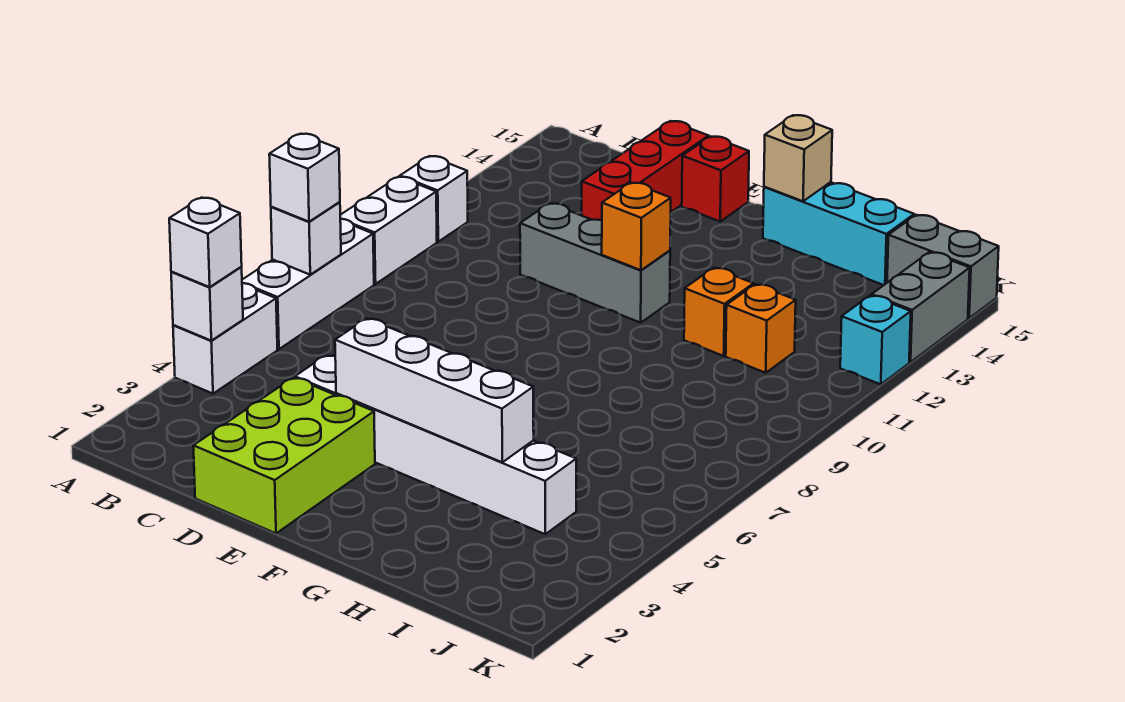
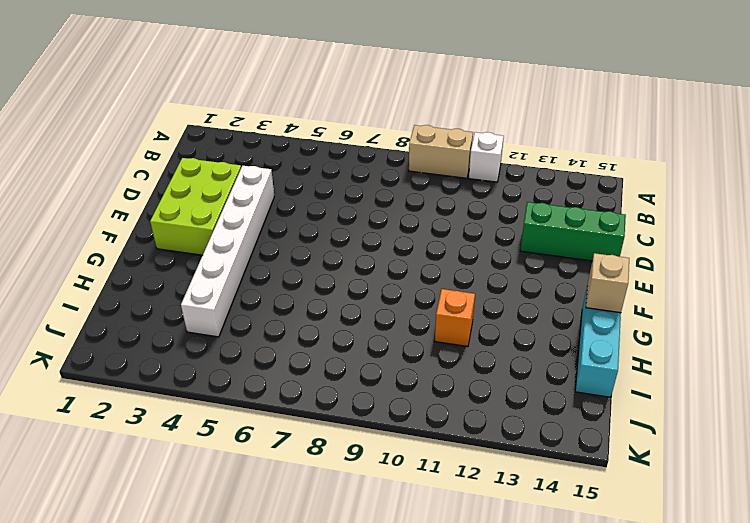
tan brick A9:A10 level 1 -> white brick A9:A10 level 1
lime brick D2:F3 level 1 -> lime brick D1:E3 level 1
green brick D13:D15 level 1 -> red brick D13:D15 level 1
none -> white brick A4:A5 level 1
none -> white brick A6:A8 level 1
none -> grey brick D11:F11 level 1

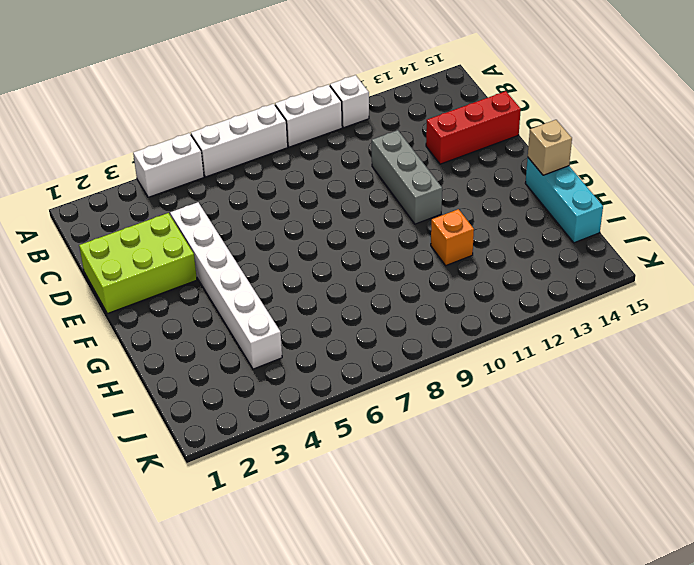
none -> red brick E15 level 1
none -> orange brick I11 level 1
none -> grey brick J15:K15 level 1

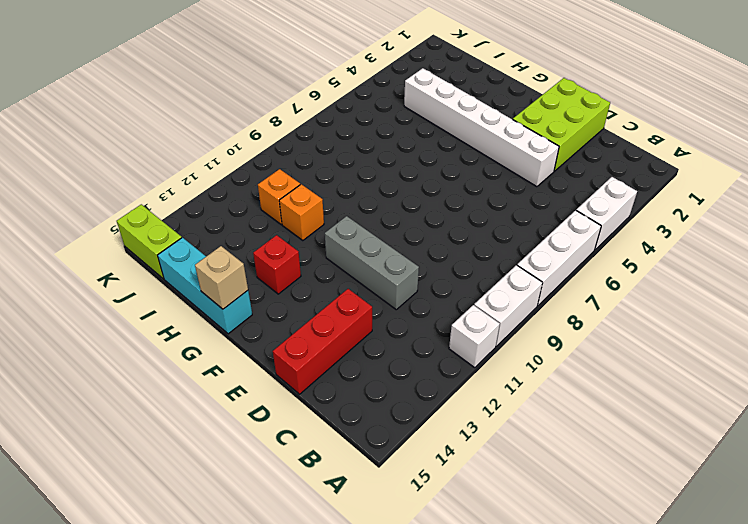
red brick G13 level 1 -> red brick E15 level 1
lime brick J15:K15 level 1 -> grey brick J15:K15 level 1
none -> cyan brick K12 level 1
none -> grey brick K13:K14 level 1
none -> white brick A4 level 2

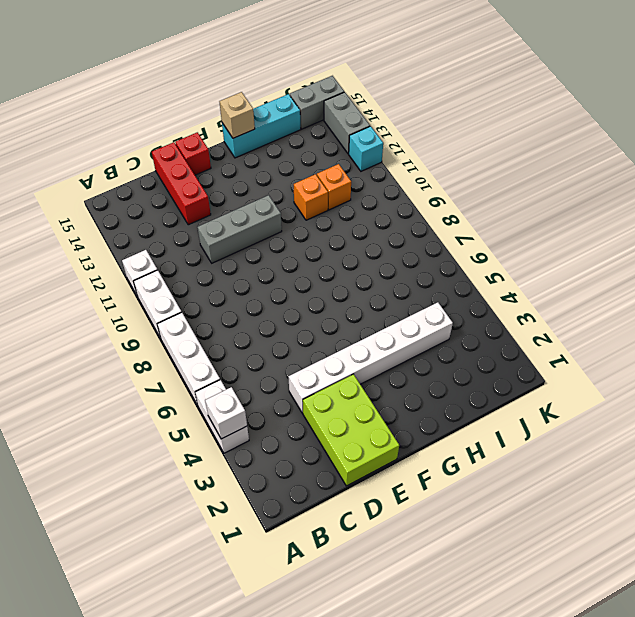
none -> white brick A7 level 2
none -> white brick E4:H4 level 2
none -> orange brick F11 level 2

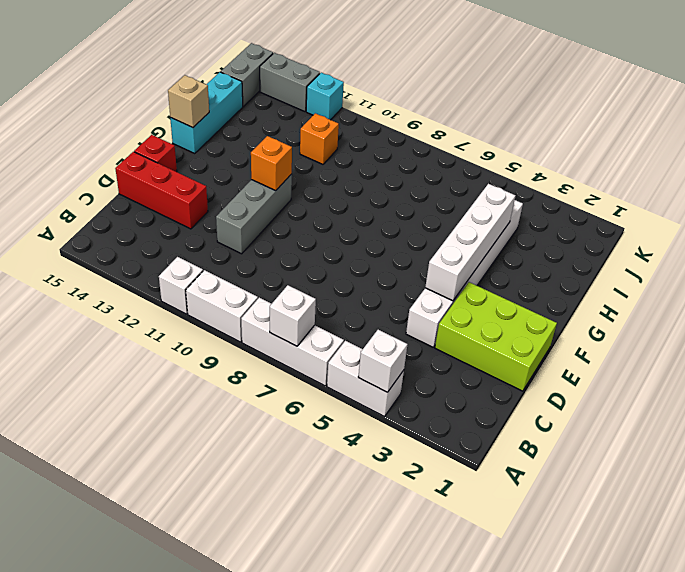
none -> orange brick H11 level 1
none -> white brick A4 level 3
none -> white brick A7 level 3

